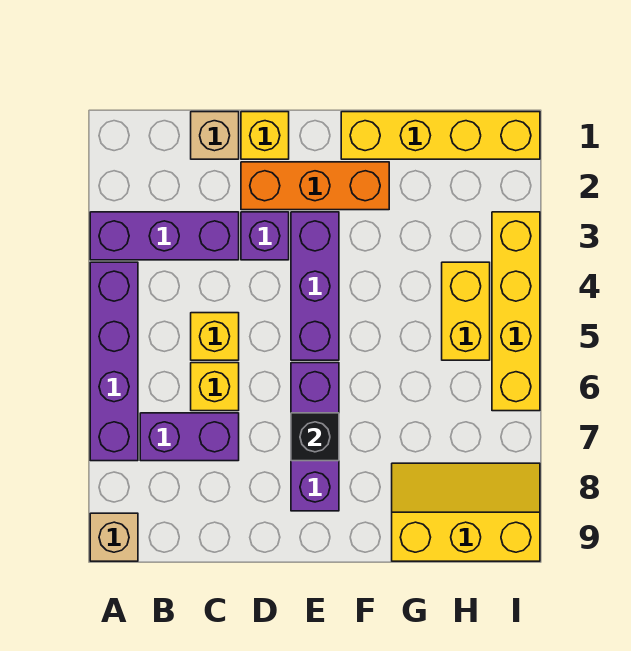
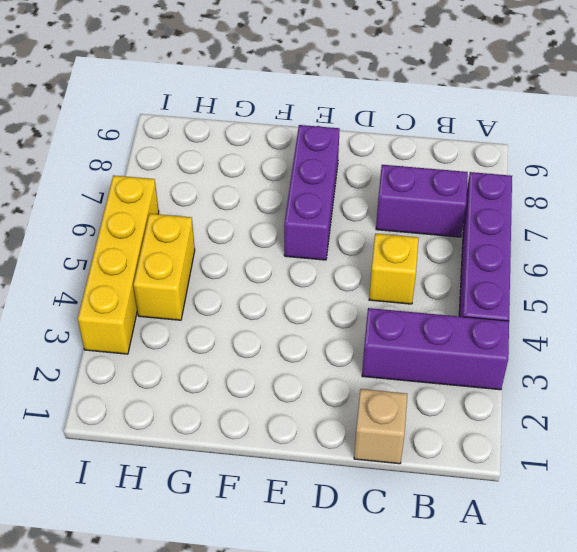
none -> tan brick A9 level 1
none -> yellow brick C6 level 1
none -> yellow brick D1 level 1

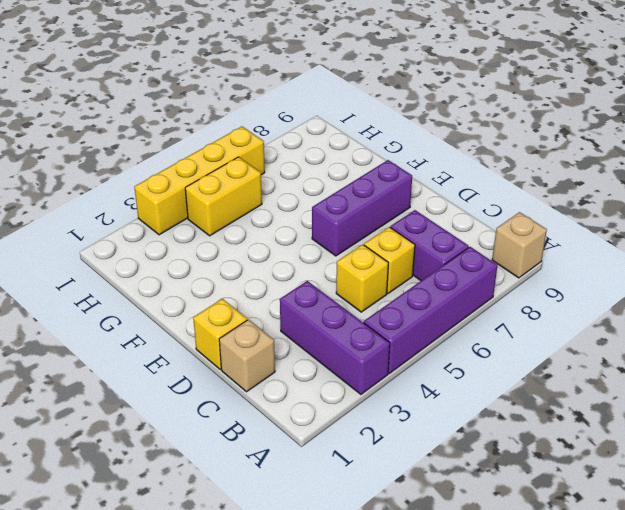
none -> orange brick D2:F2 level 1
none -> purple brick D3 level 1
none -> purple brick E3:E5 level 1

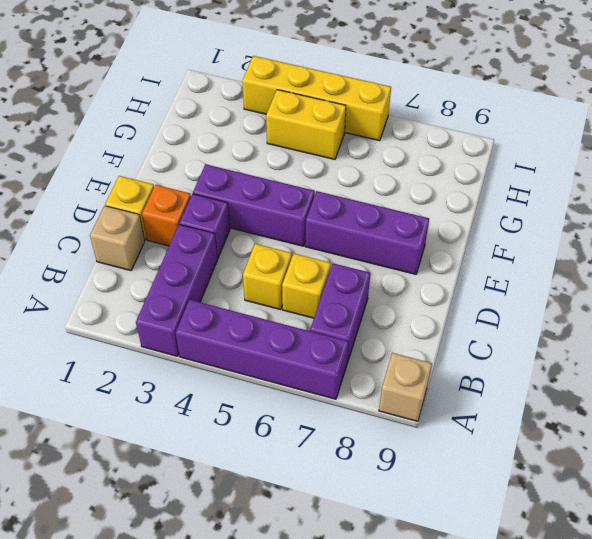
orange brick D2 level 1 -> orange brick D2:F2 level 1
none -> yellow brick F1:I1 level 1
none -> yellow slope G8:I9 level 1 top 9
none -> black brick E7 level 2

